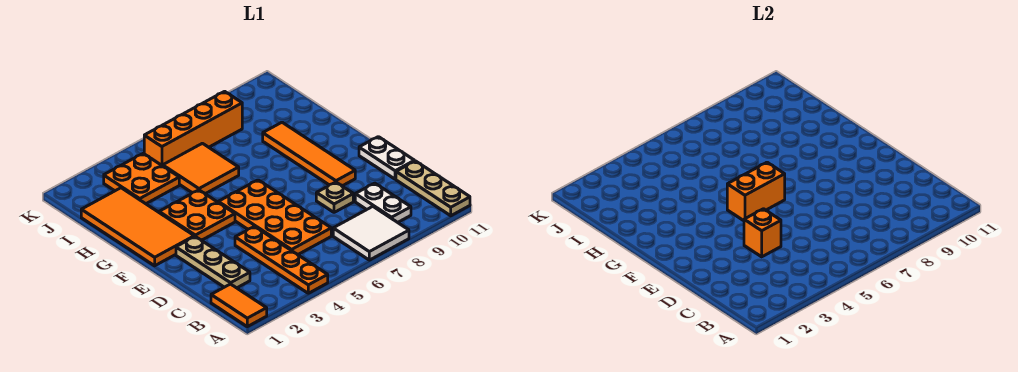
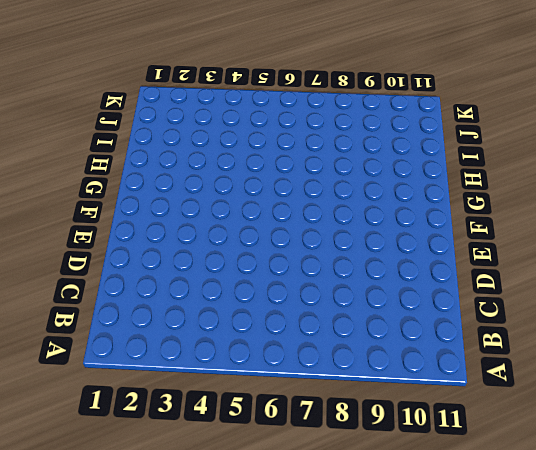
none -> orange tile A1:B1 level 1
none -> orange plate A4:D4 level 1
none -> white tile A7:B8 level 1

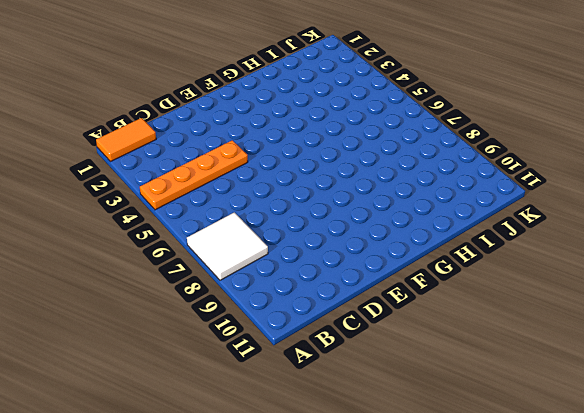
none -> tan plate A11:C11 level 1
none -> white plate B9:C9 level 1
none -> tan plate C2:E2 level 1

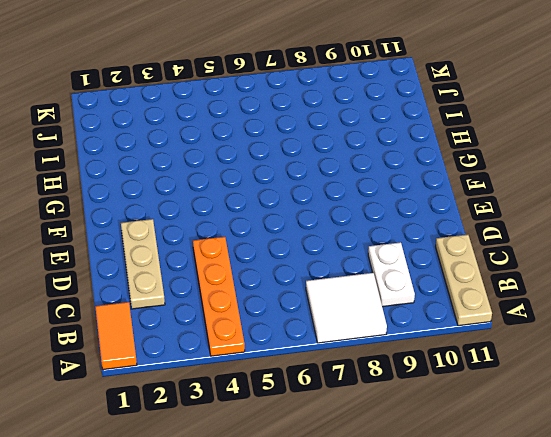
none -> orange plate C5:F6 level 1
none -> tan plate D8 level 1
none -> white plate D11:E11 level 1

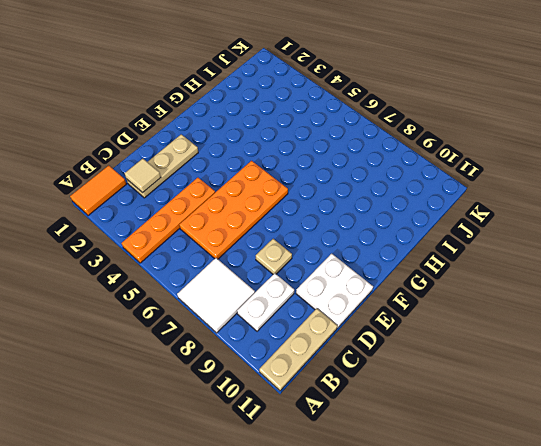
tan tile C2 level 2 -> none
white plate D10:E11 level 1 -> white plate D11:E11 level 1
none -> orange tile E9:H9 level 1
none -> orange tile F1:I2 level 1
none -> orange plate F3:G4 level 1

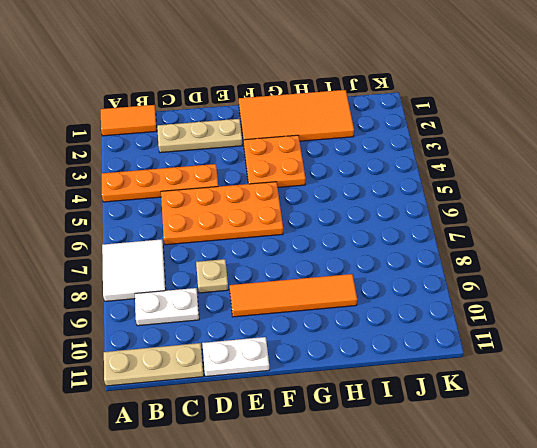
none -> orange tile H5:I6 level 1
none -> orange plate I3:J4 level 1
none -> orange brick J5:J8 level 1

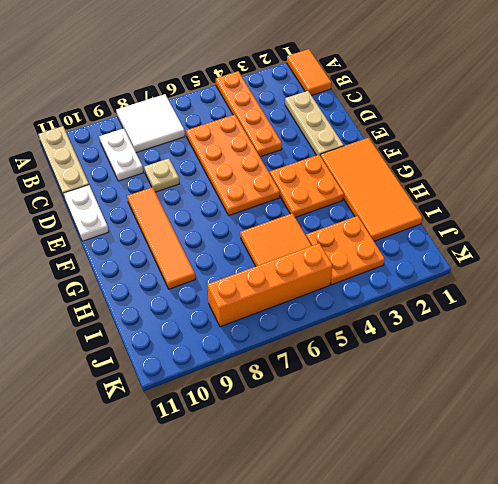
none -> orange brick D4 level 2
none -> orange brick F5:F6 level 2

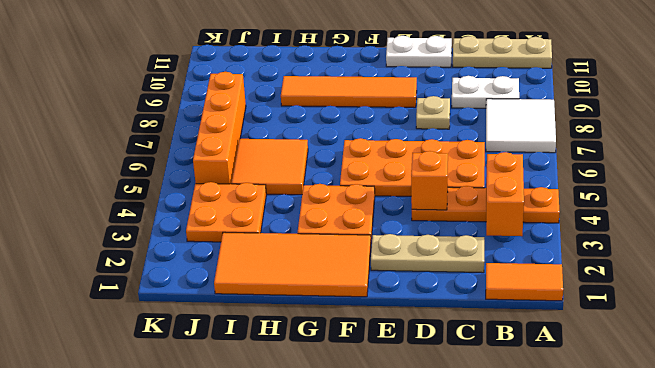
orange brick B3:B4 level 2 -> orange brick F5:F6 level 2

